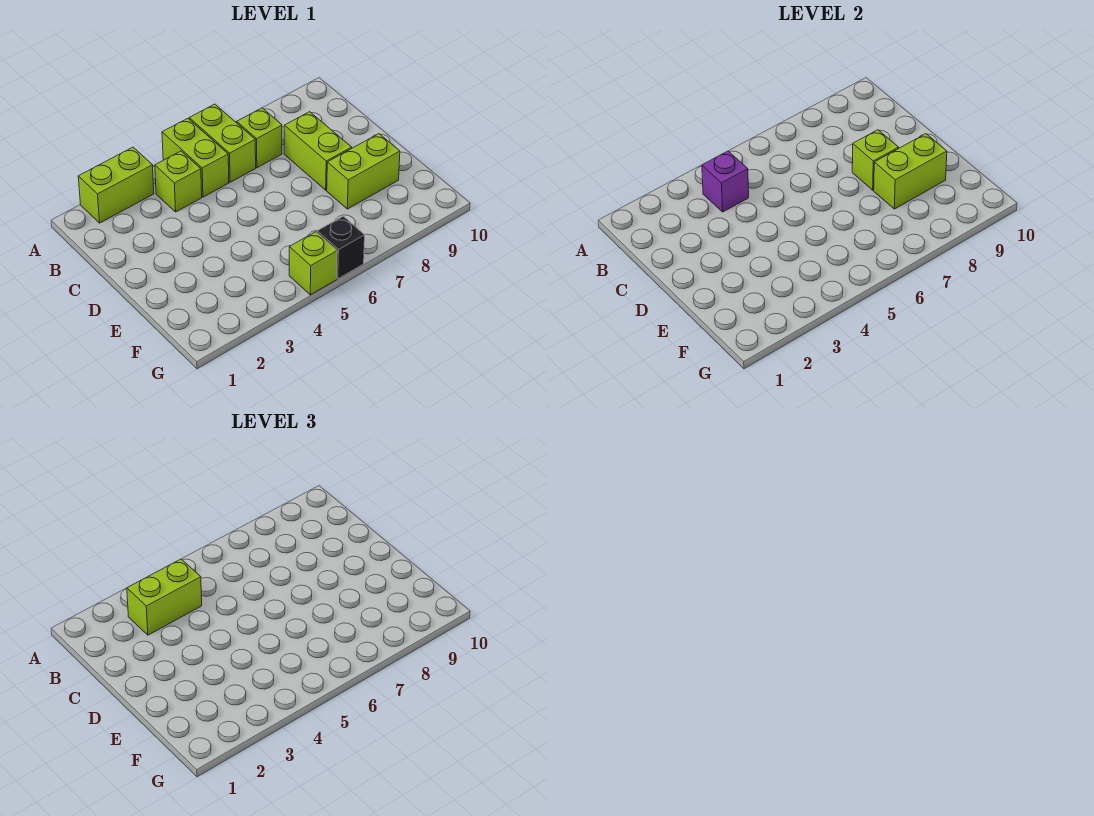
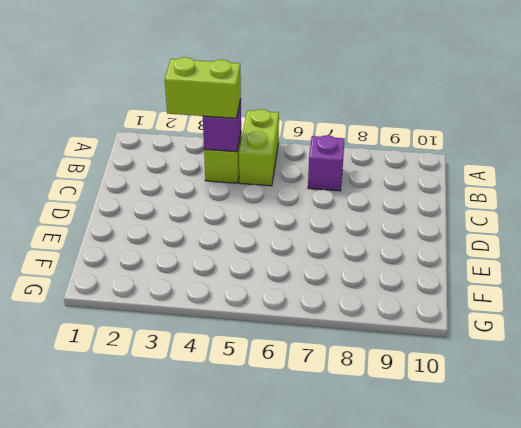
purple brick B7 level 1 -> lime brick B7 level 1
none -> lime brick A2:A3 level 1
none -> lime brick A6:B6 level 1
none -> lime brick C8:D8 level 1

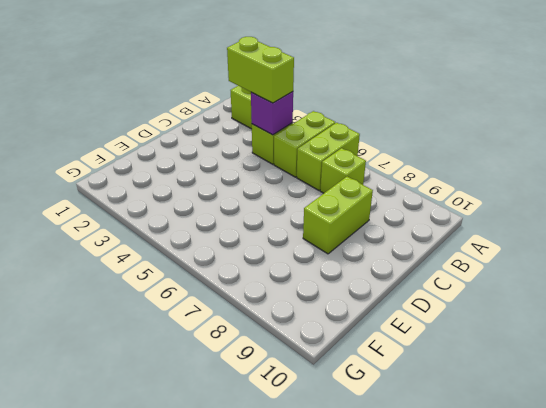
none -> lime brick E8:E9 level 1
none -> lime brick G5 level 1
none -> black brick G6 level 1

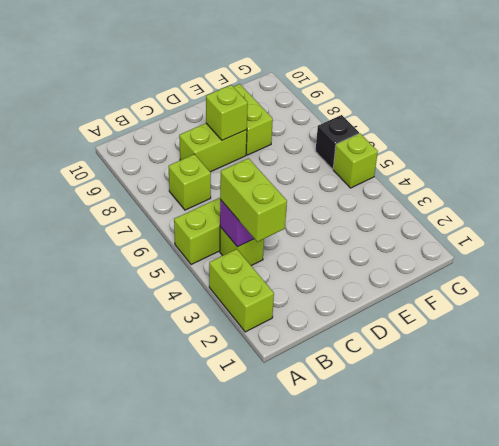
none -> lime brick A6:B6 level 1
none -> lime brick E8:E9 level 2

